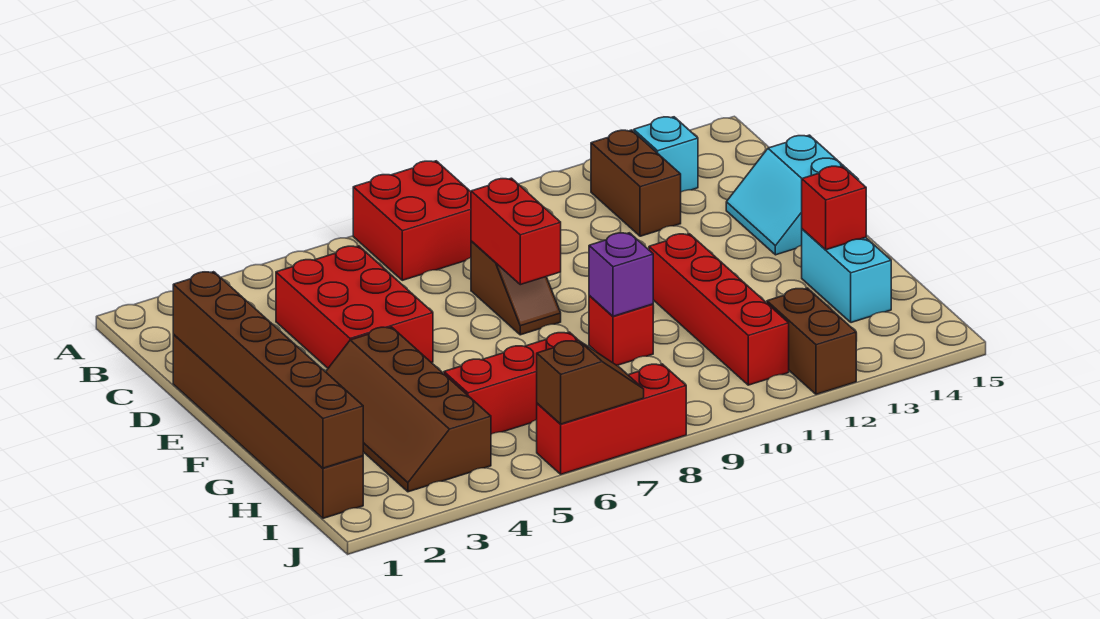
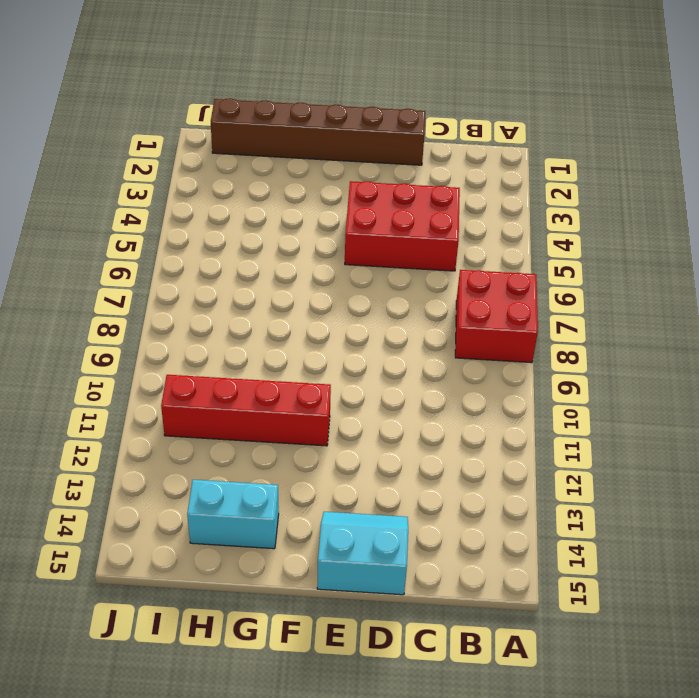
none -> brown brick B12:C12 level 1
none -> cyan brick B13 level 1
none -> brown slope D8:E8 level 1 top D

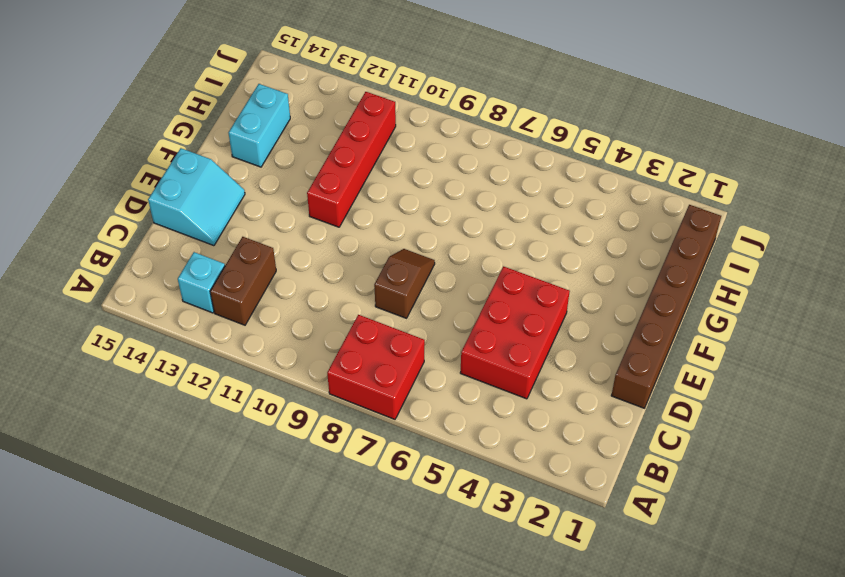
none -> brown slope F3:I4 level 1 top 4
none -> red brick G9 level 1
none -> red brick H5:H7 level 1

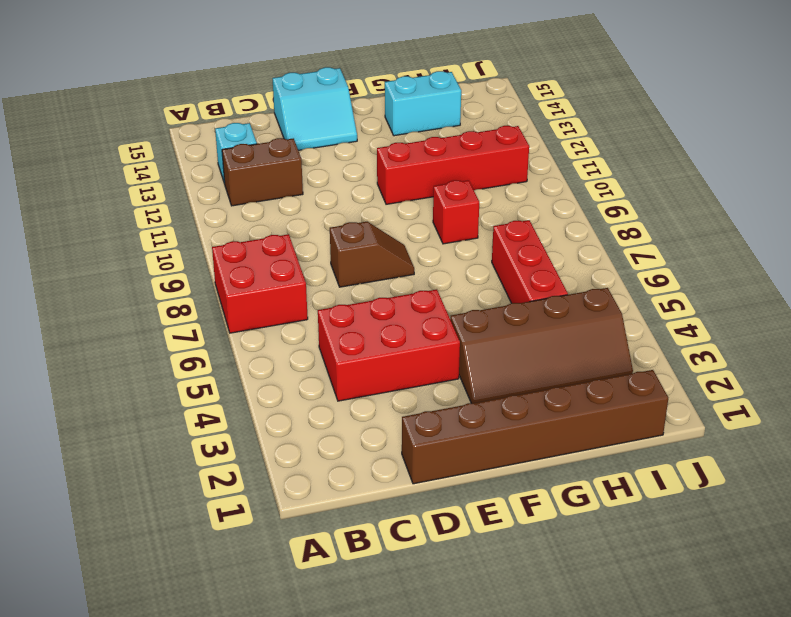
none -> brown brick I12:J12 level 1
none -> red brick J6:J8 level 1
none -> brown brick D1:I1 level 2

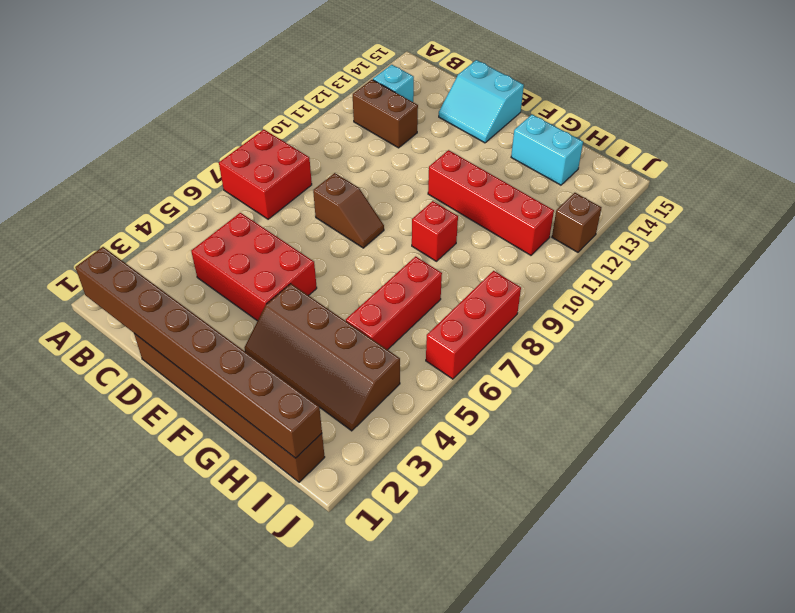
brown brick B1:I1 level 2 -> brown brick D1:I1 level 2
brown brick J12 level 1 -> brown brick I12:J12 level 1
none -> red brick D8:E8 level 2
none -> purple brick G9 level 2
none -> red brick G14 level 2

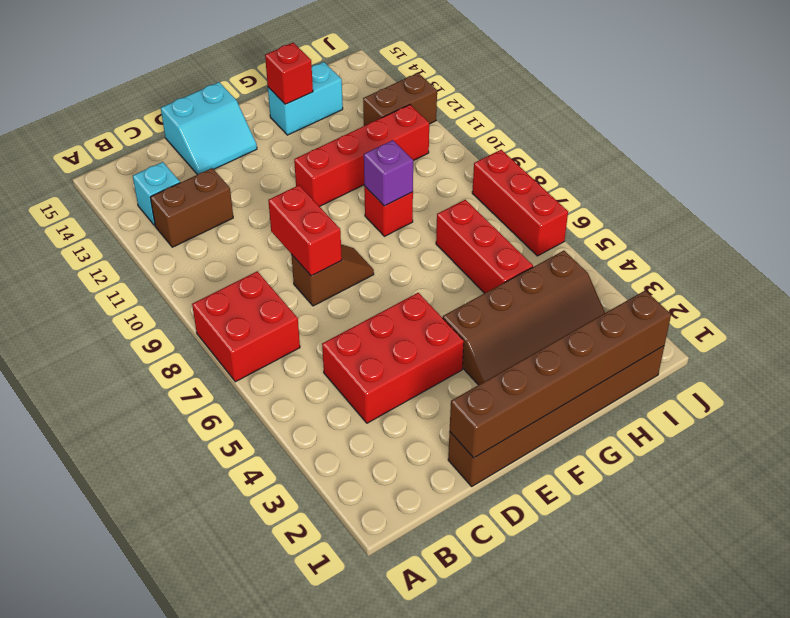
red brick D8:D9 level 2 -> red brick D8:E8 level 2
none -> brown slope J6:J7 level 2 top 6

